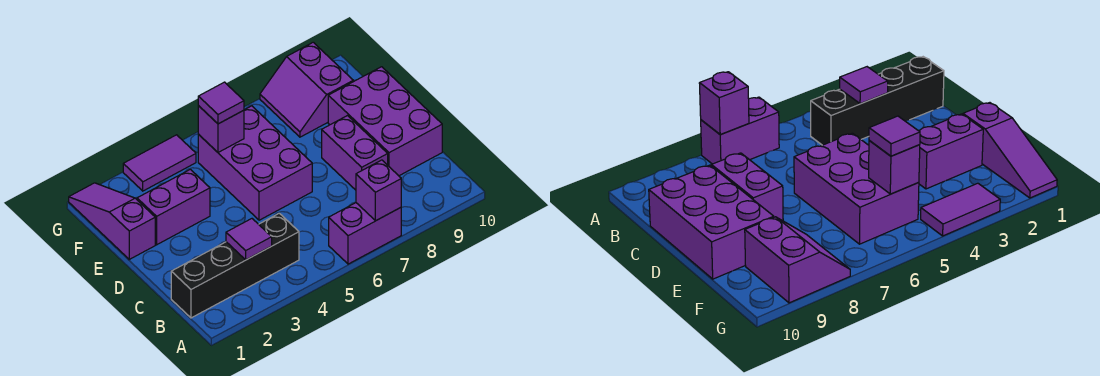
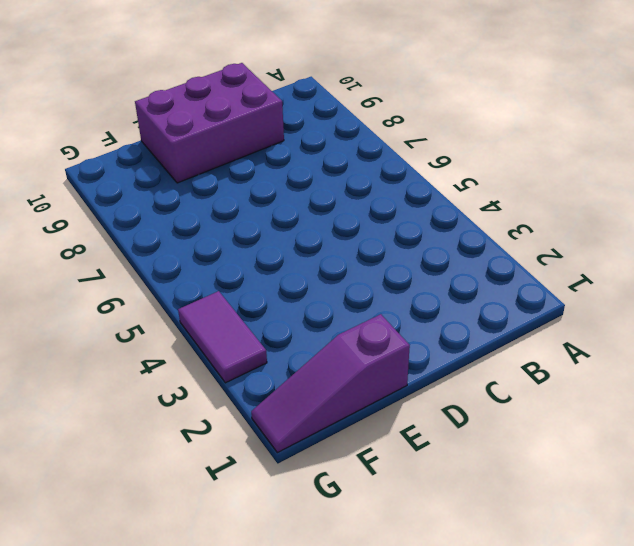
none -> purple brick A6:A7 level 1
none -> black brick B1:B4 level 1
none -> purple brick C8:D8 level 1

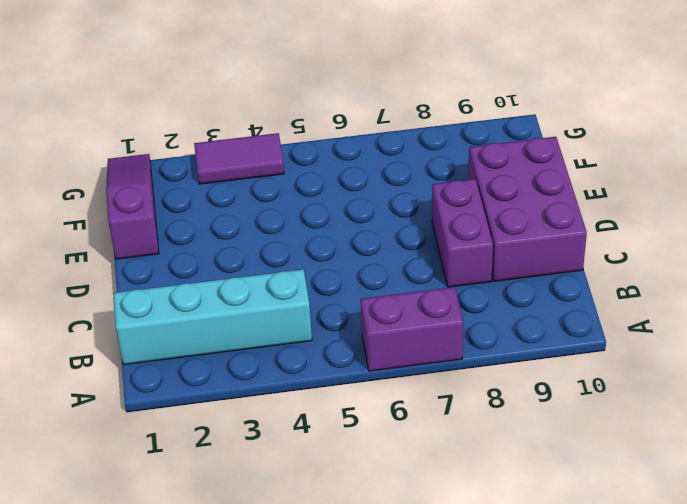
cyan brick B1:B4 level 1 -> black brick B1:B4 level 1
none -> purple brick D5:F6 level 1
none -> purple brick E2:E3 level 1
none -> purple slope F8:G9 level 1 top 9

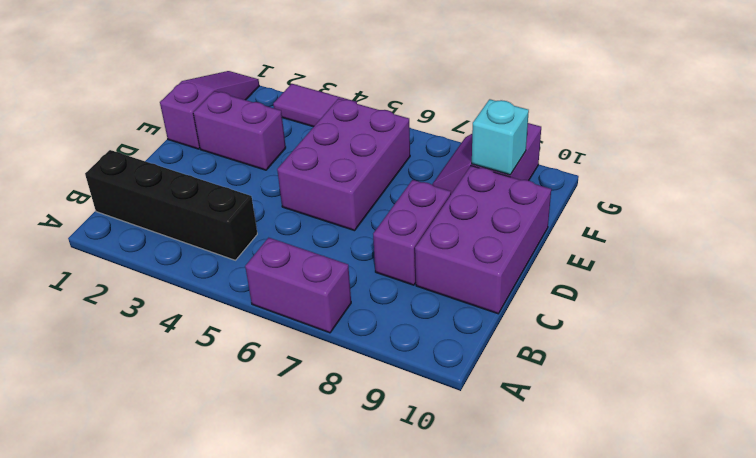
cyan brick F9 level 2 -> none
none -> purple brick A7 level 2
none -> purple tile B3 level 2
none -> purple brick F5 level 2

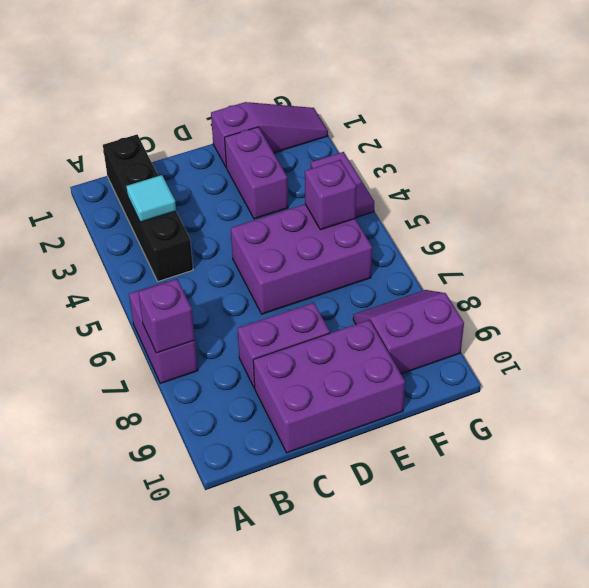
cyan tile B3 level 2 -> purple tile B3 level 2
none -> purple tile F5 level 3

